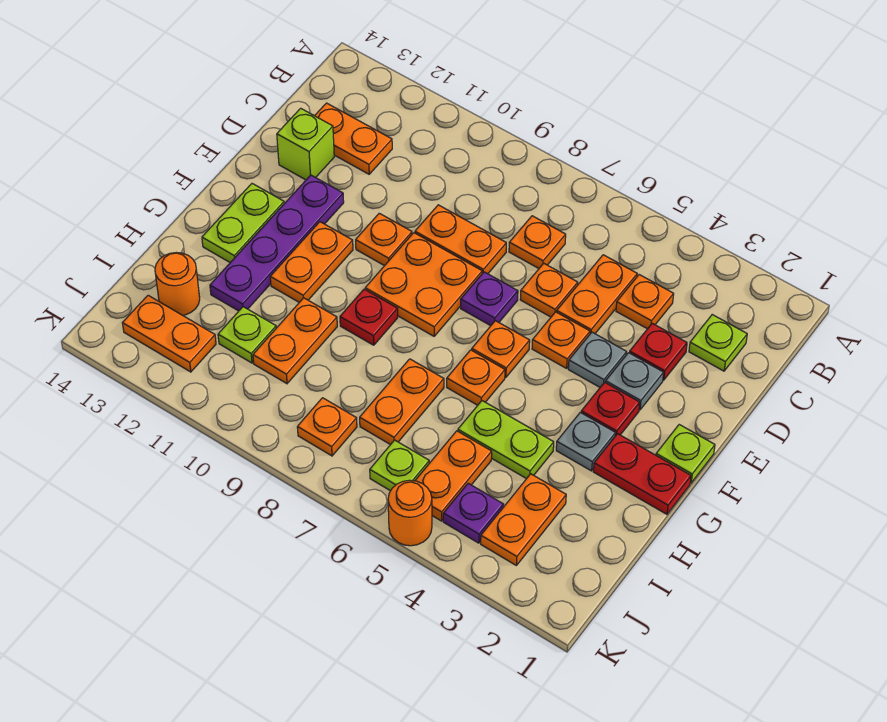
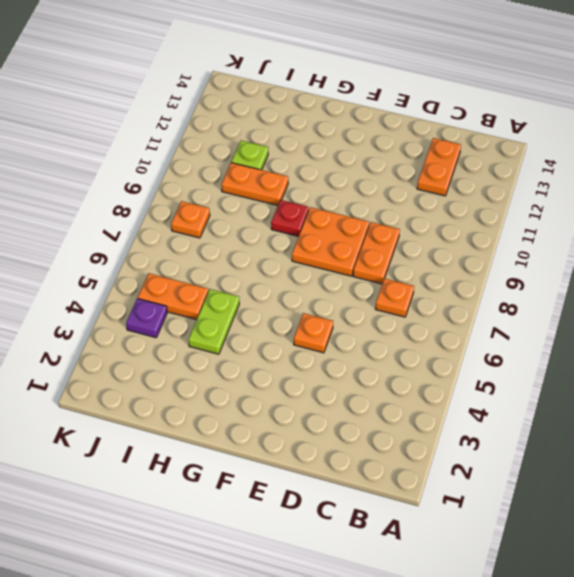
none -> lime plate C2 level 1
none -> orange plate C4 level 1
none -> orange plate C5:D5 level 1
none -> red plate D3 level 1

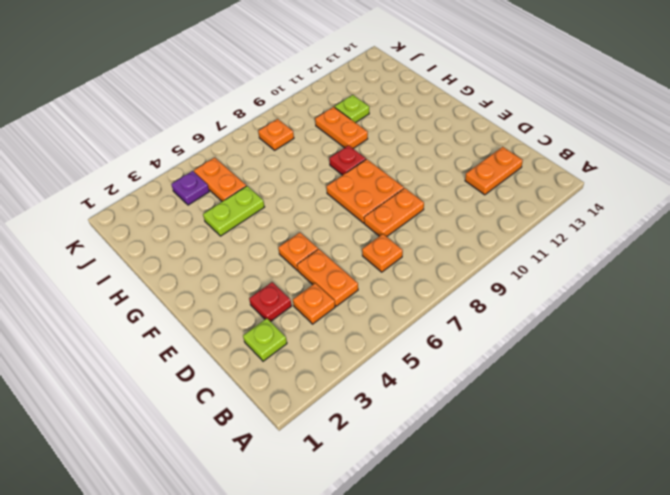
none -> orange plate D6 level 1
none -> lime brick D13 level 1
none -> grey plate E3 level 1
none -> grey plate E4 level 1

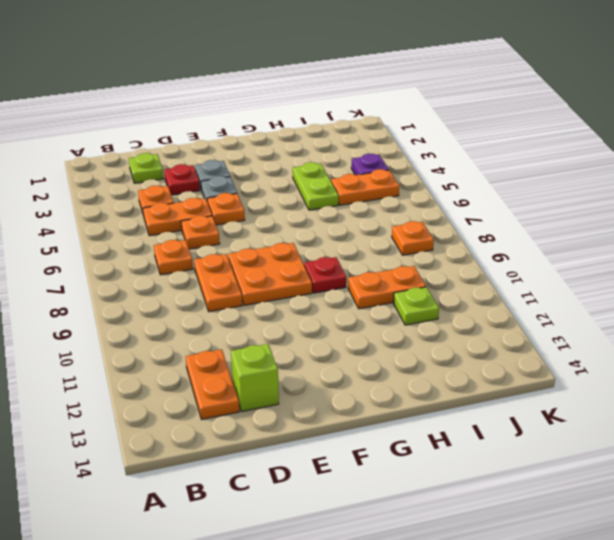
none -> purple plate E7 level 1
none -> orange plate E10 level 1
none -> purple plate E12:H12 level 1
none -> lime plate F1 level 1

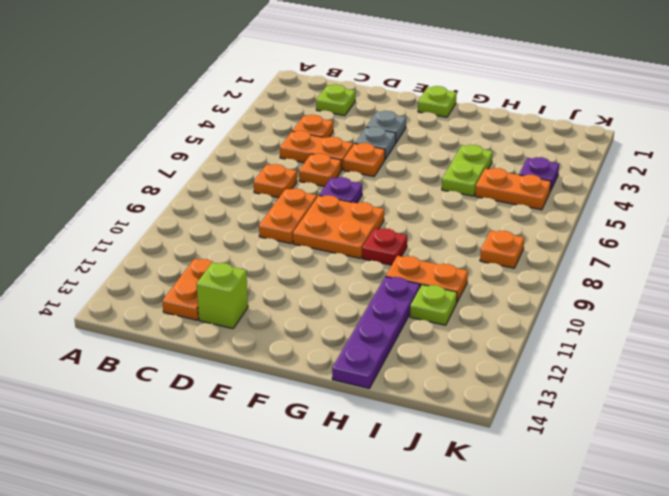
purple plate H11:H14 level 1 -> purple plate E12:H12 level 1
none -> red plate D3 level 1
none -> orange plate E10 level 1
none -> red plate F3 level 1
none -> orange plate F6 level 1

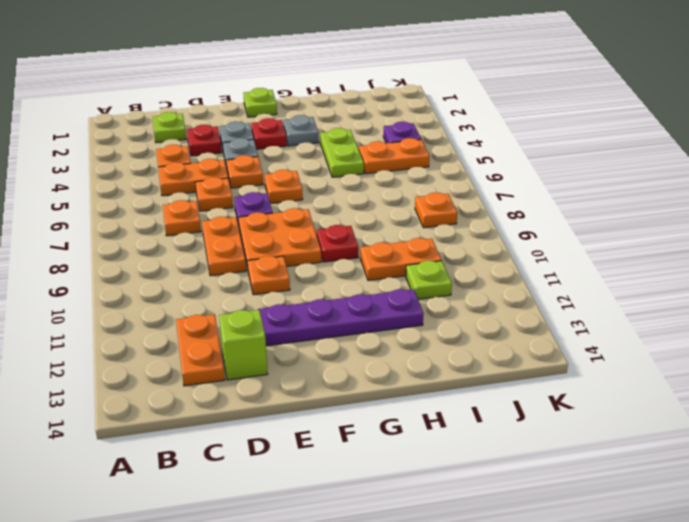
none -> orange plate F11:G11 level 1
none -> lime plate F13:G13 level 1
none -> red plate G1:G2 level 1
none -> orange plate G6 level 1

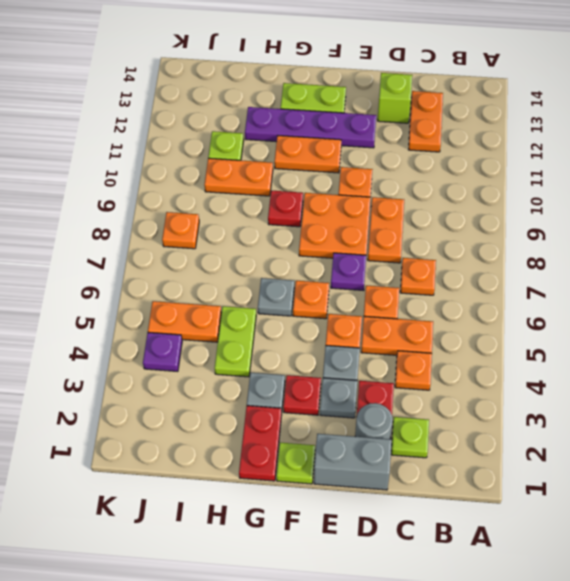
grey brick D1:E1 level 1 -> none
grey round brick D2 level 1 -> none
grey plate G6 level 1 -> orange plate G6 level 1
none -> orange plate H7:I7 level 1
none -> orange plate I3:J3 level 1
none -> orange round brick I13 level 1
none -> lime plate J6 level 1

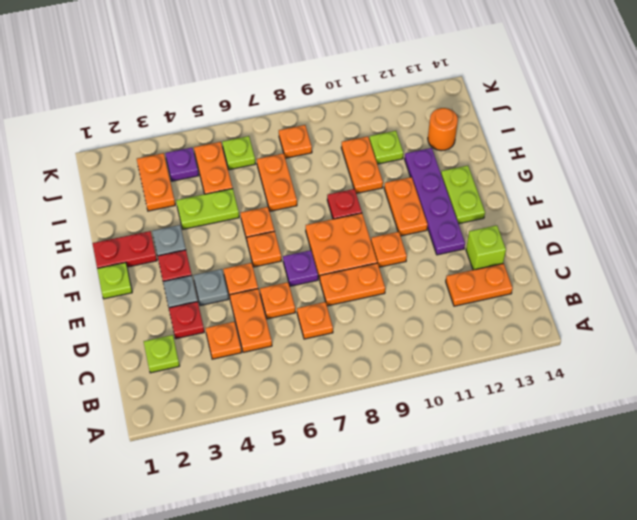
none -> orange plate J12:J13 level 1
none -> orange round brick K5 level 1

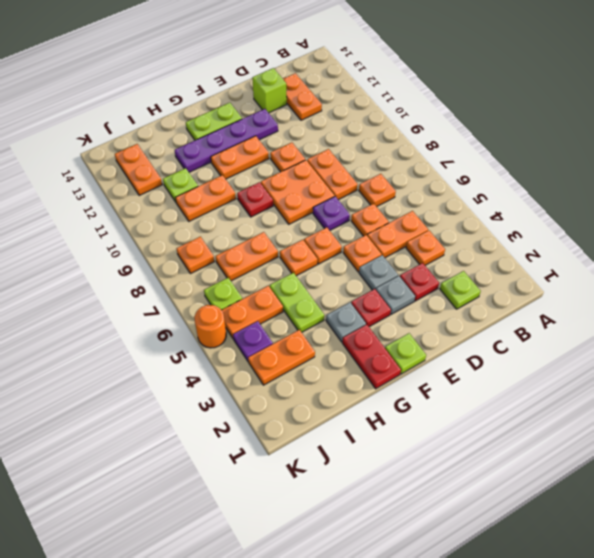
none -> orange round brick I13 level 1

